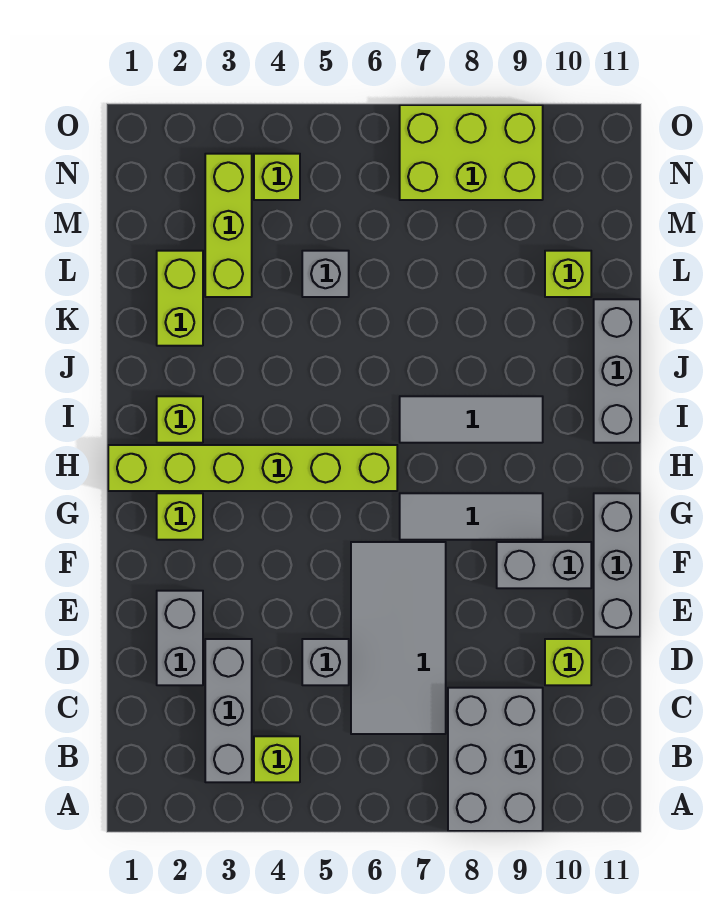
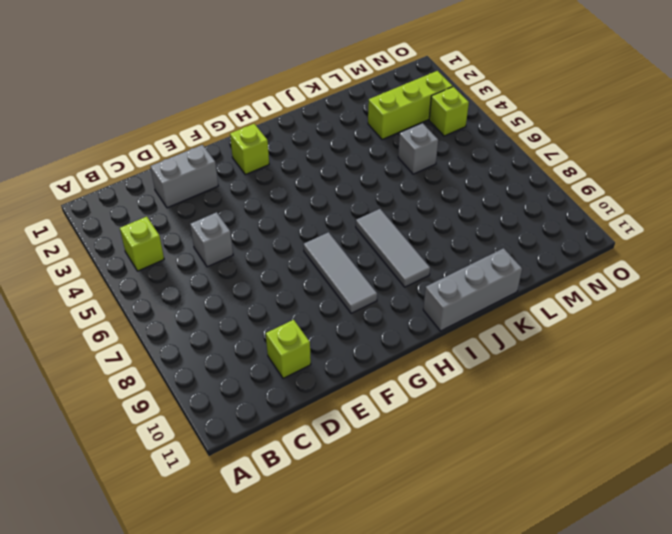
none -> grey brick A8:C9 level 1
none -> grey brick B3:D3 level 1
none -> grey tile C6:F7 level 1

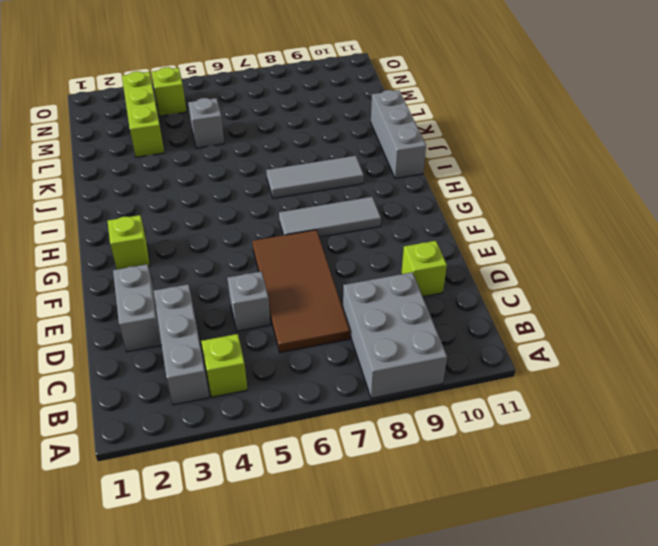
brown tile C6:F7 level 1 -> grey tile C6:F7 level 1
none -> grey brick E11:G11 level 1
none -> grey brick F9:F10 level 1
none -> lime brick H1:H6 level 1

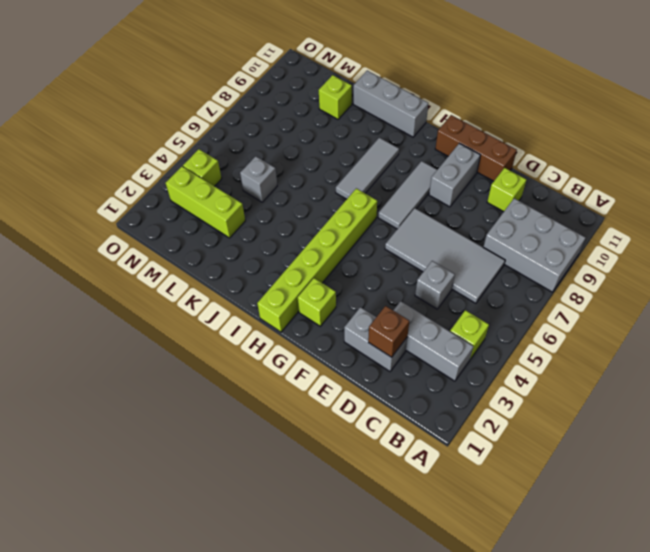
brown brick D2 level 2 -> none
brown brick E11:G11 level 1 -> grey brick E11:G11 level 1
none -> lime brick I2 level 1
none -> lime brick K2:L2 level 1
none -> lime brick N7:O9 level 1

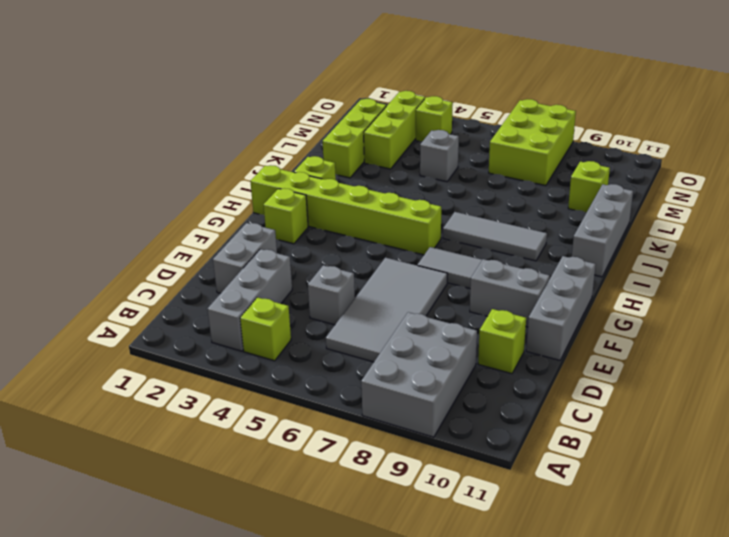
lime brick K2:M2 level 1 -> lime brick K2:L2 level 1
lime brick M7:O8 level 1 -> lime brick N7:O9 level 1

